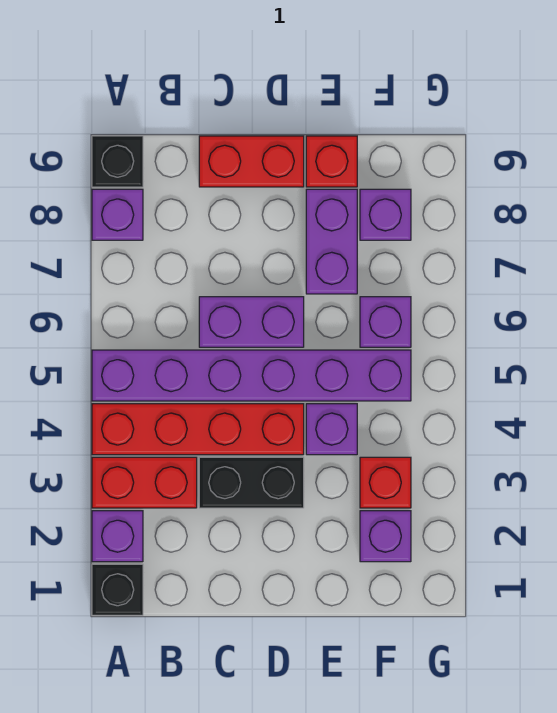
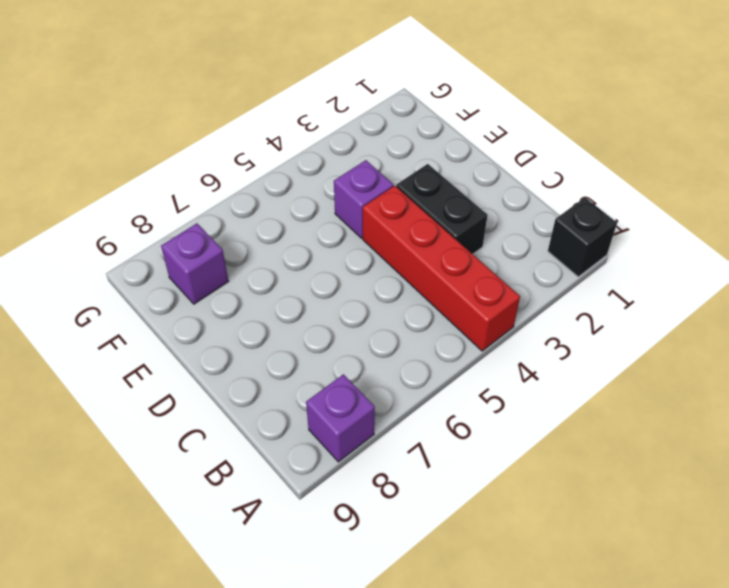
none -> purple brick A2 level 1
none -> red brick A3:B3 level 1
none -> purple brick A5:F5 level 1

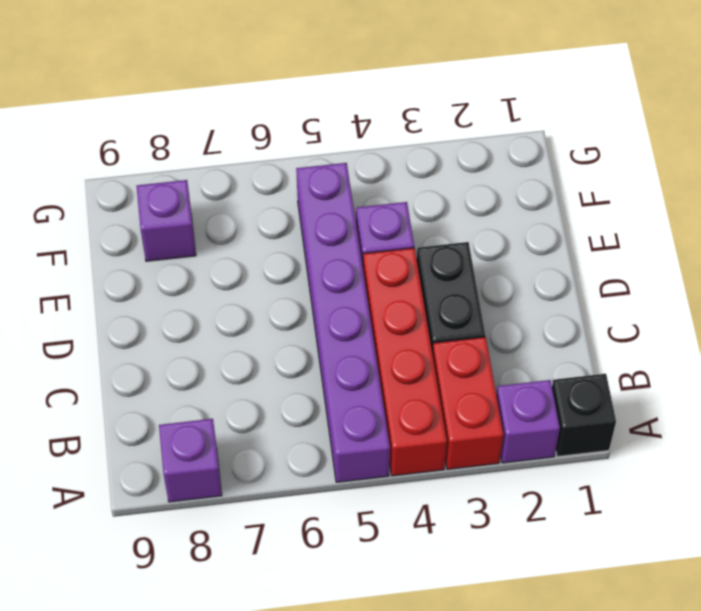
none -> black brick A9 level 1
none -> purple brick C6:D6 level 1
none -> red brick C9:D9 level 1

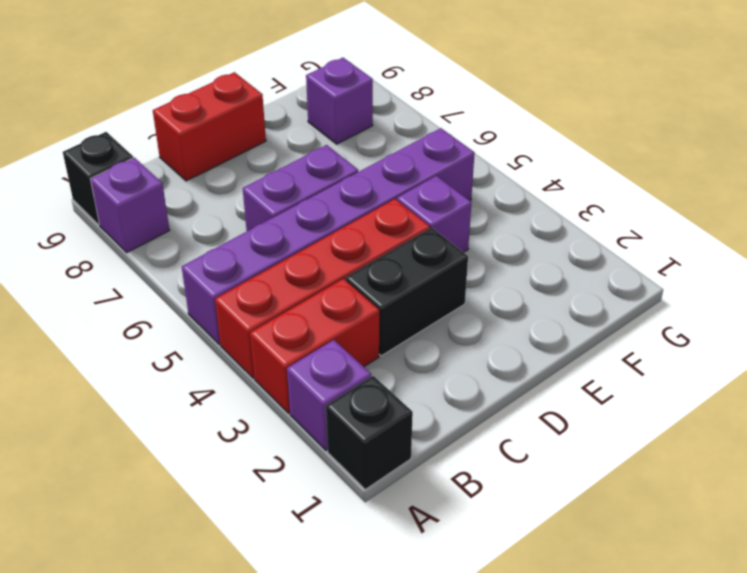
none -> purple brick E7:E8 level 1
none -> red brick E9 level 1
none -> purple brick F2 level 1

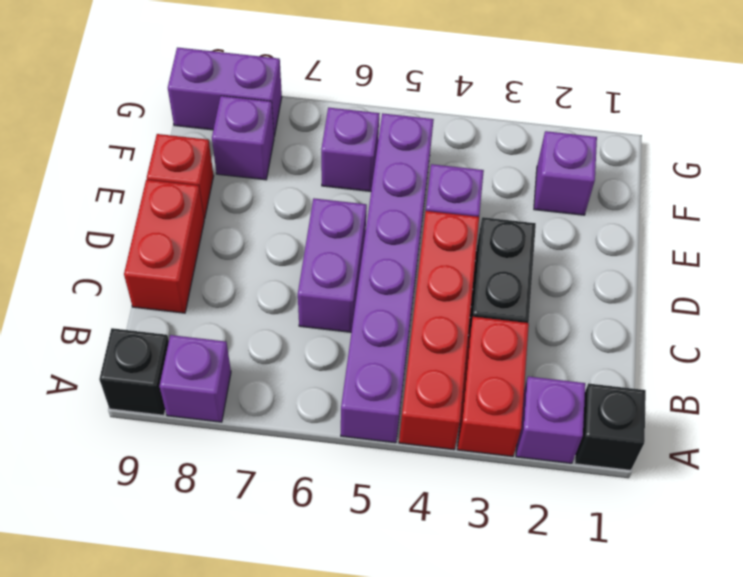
purple brick G8:G9 level 1 -> purple brick E7:E8 level 1
none -> red brick F3 level 1

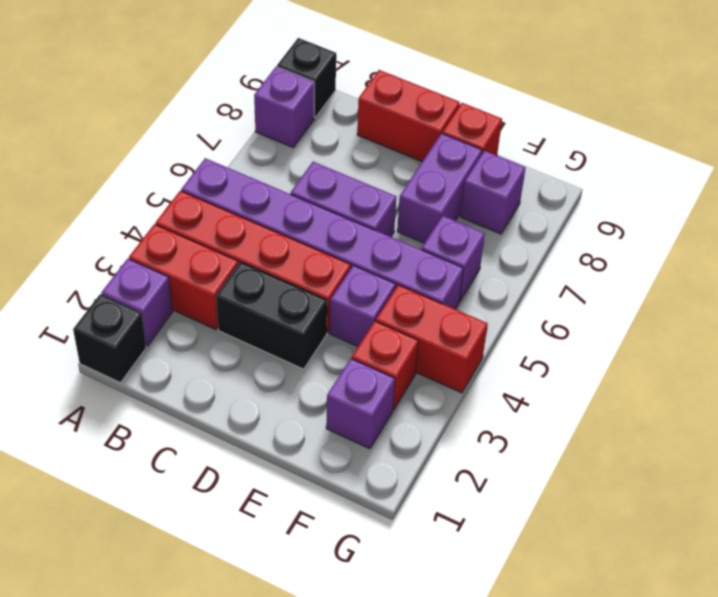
red brick F4:G4 level 1 -> none

